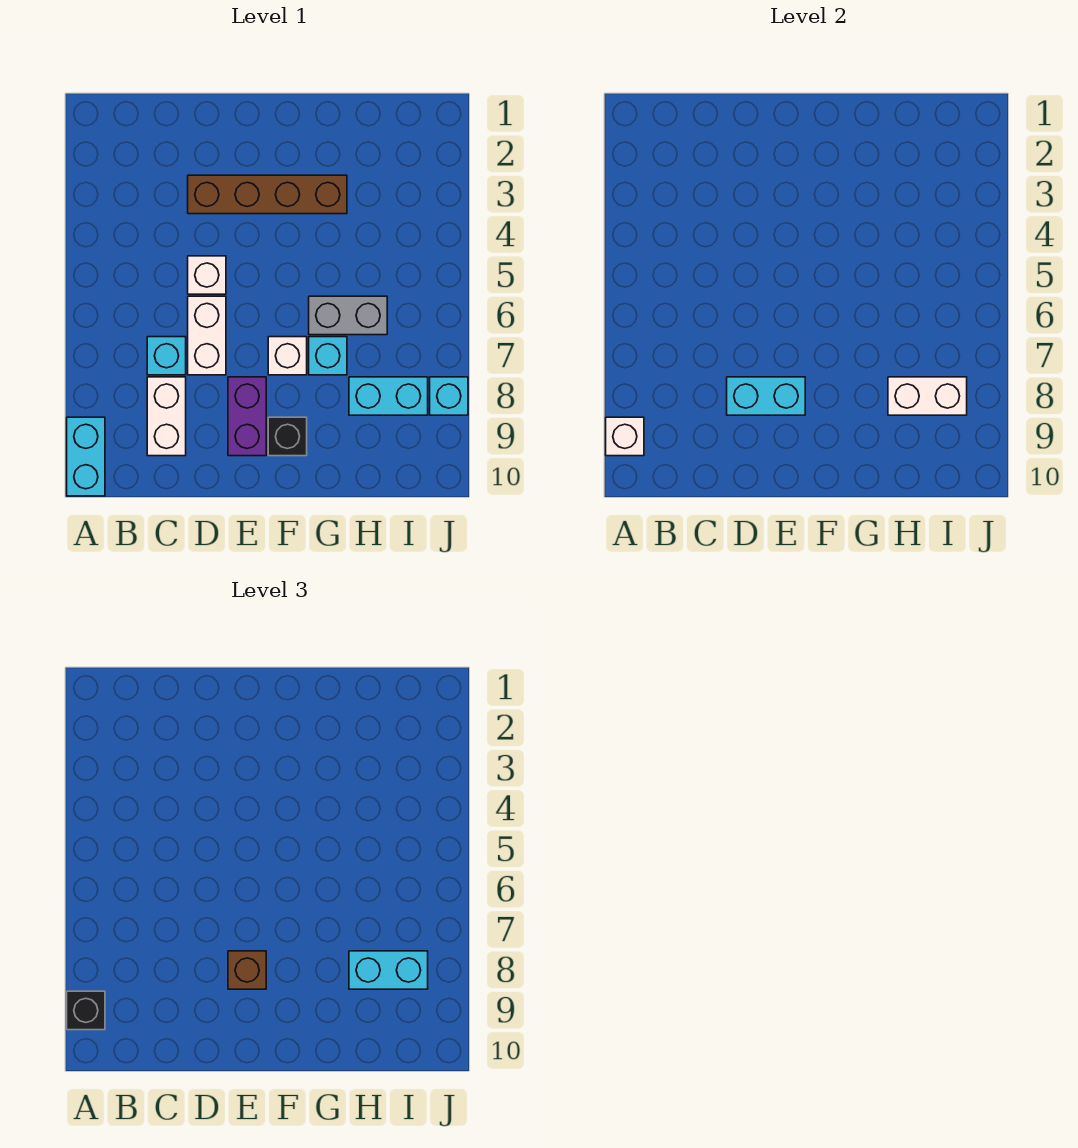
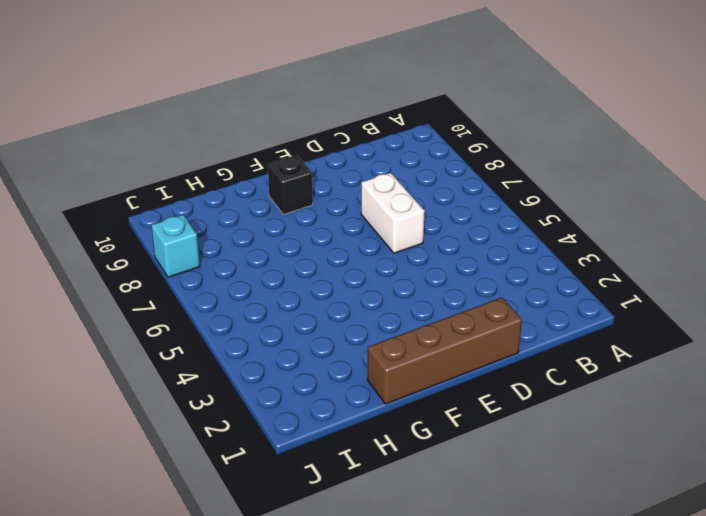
brown brick D1:G1 level 1 -> brown brick D3:G3 level 1
none -> cyan brick A9:A10 level 1
none -> cyan brick C7 level 1
none -> white brick C8:C9 level 1

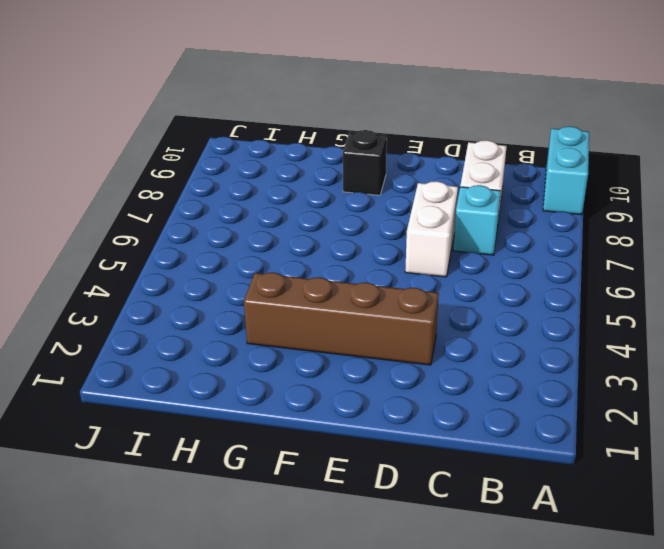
none -> white brick D5 level 1
none -> purple brick E8:E9 level 1
none -> white brick F7 level 1

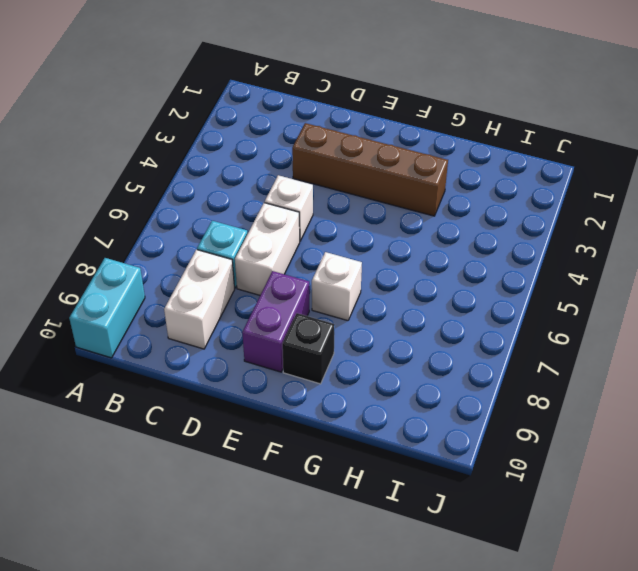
none -> grey brick G6:H6 level 1
none -> cyan brick G7 level 1
none -> cyan brick H8:I8 level 1

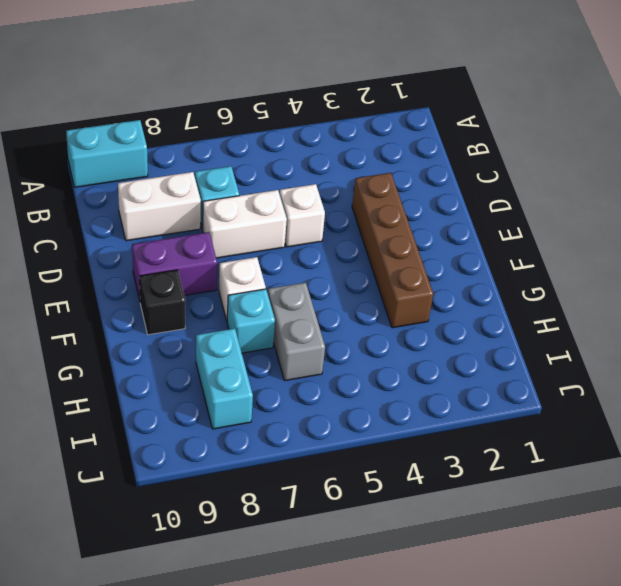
none -> cyan brick J8 level 1
none -> white brick A9 level 2
none -> cyan brick D8:E8 level 2

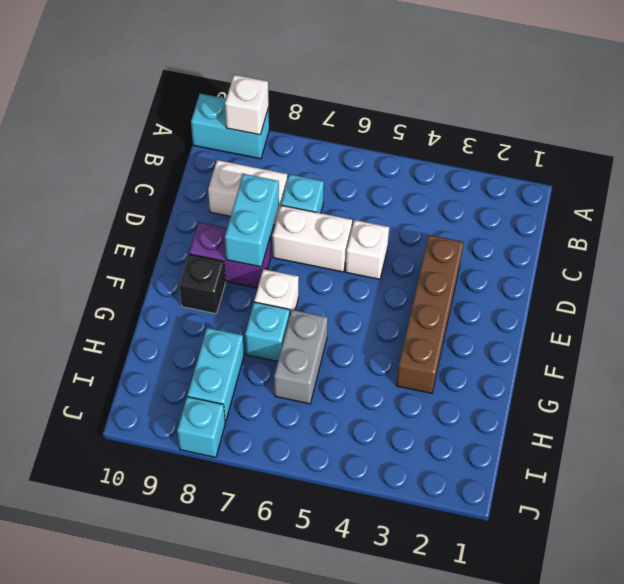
none -> white brick H8:I8 level 2
none -> black brick A9 level 3
none -> brown brick E8 level 3

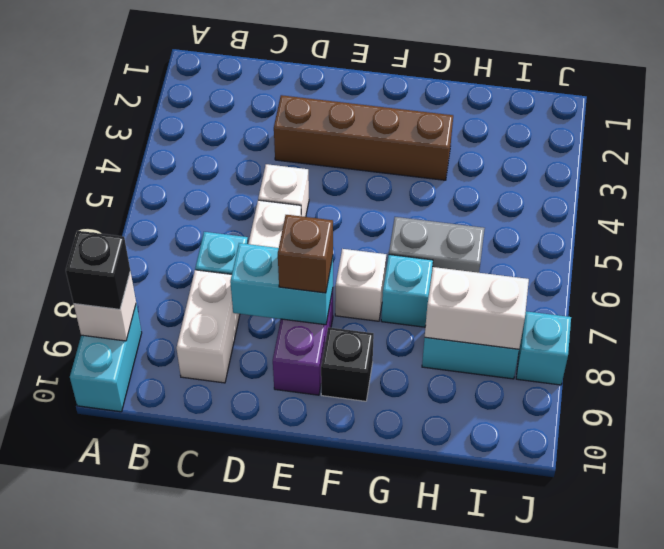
none -> cyan brick H8:I8 level 3

